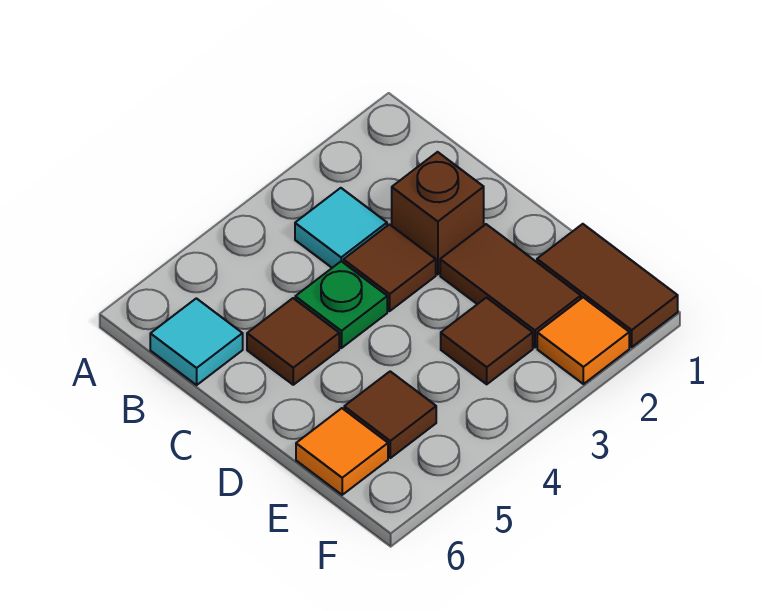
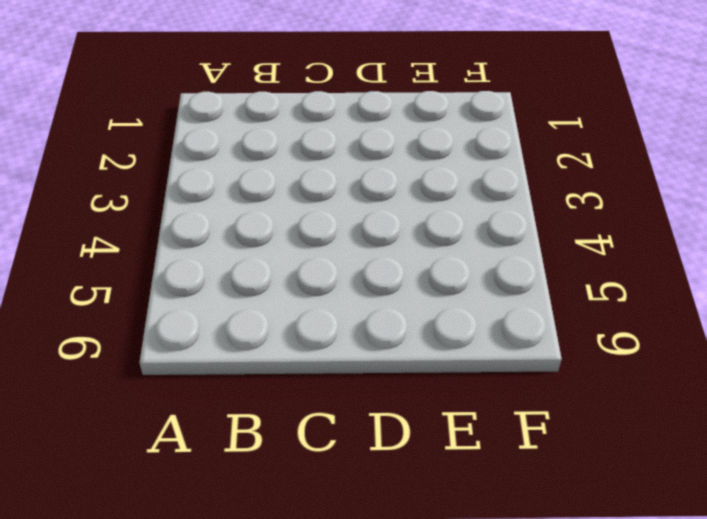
none -> cyan tile B3 level 1
none -> cyan tile B6 level 1
none -> brown brick C2 level 1

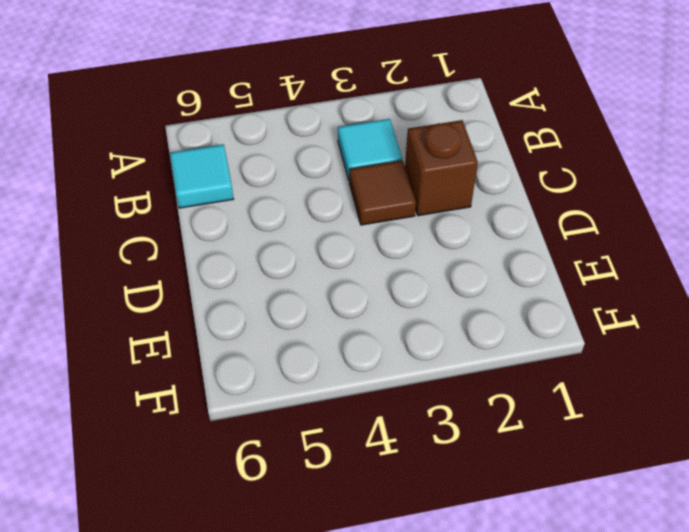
none -> green plate C4 level 1
none -> brown tile C5 level 1
none -> brown tile D2:E2 level 1

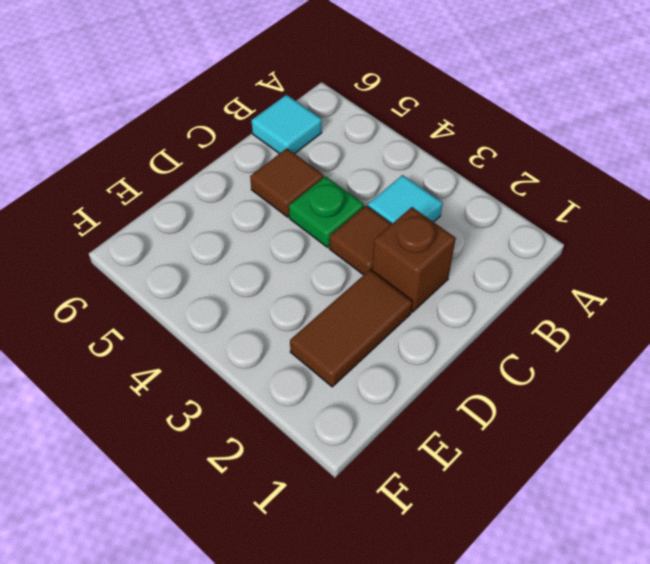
none -> brown tile E1:F1 level 1
none -> brown tile E3 level 1
none -> brown tile E5 level 1

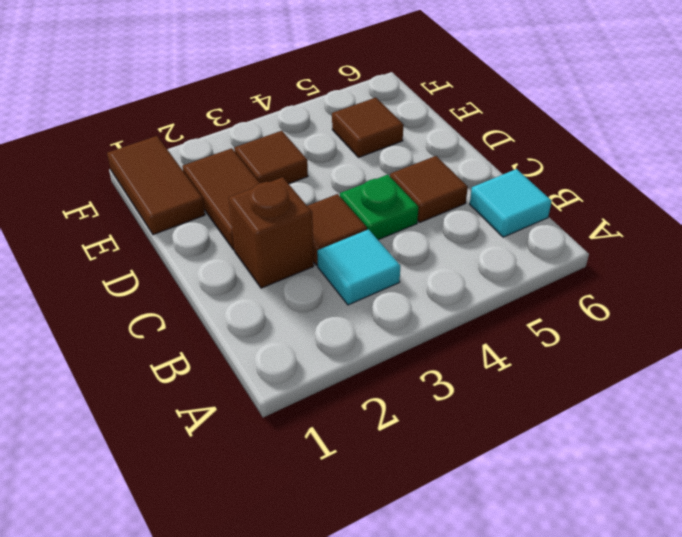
none -> orange tile E6 level 1
none -> orange tile F2 level 1

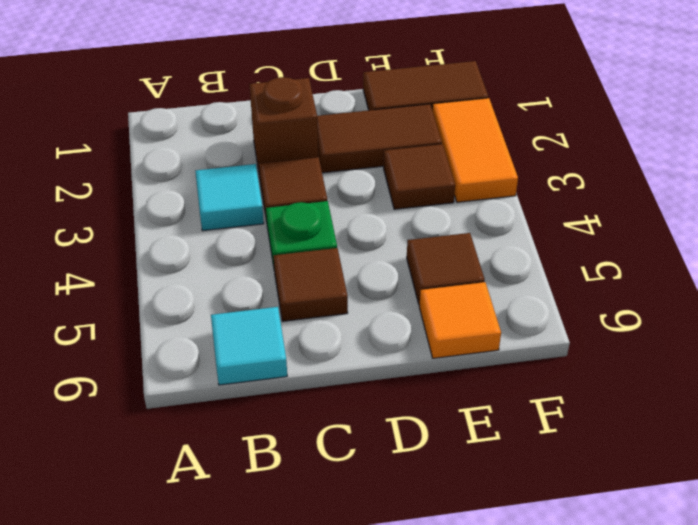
orange tile F2:F3 level 1 -> orange tile F2 level 1

